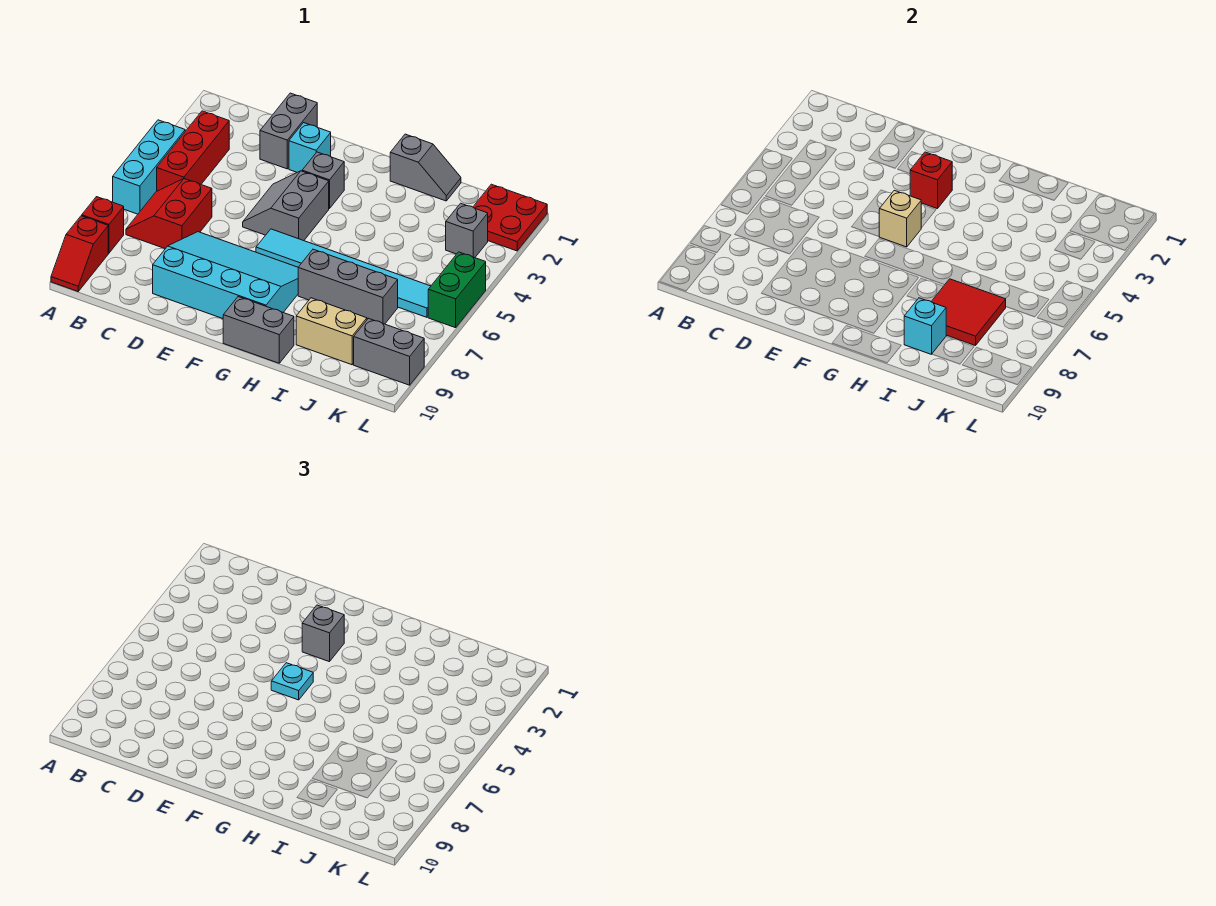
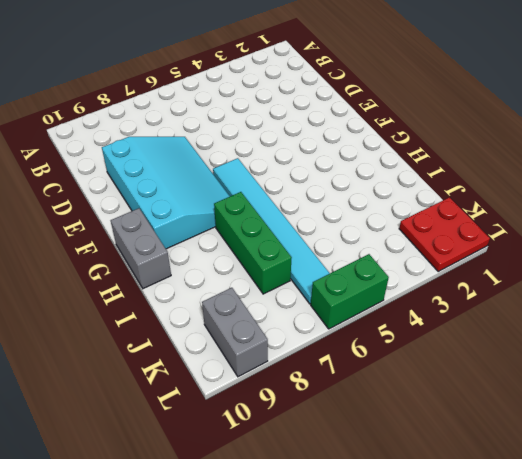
green brick H7:J7 level 1 -> grey brick H7:J7 level 1
none -> cyan brick A4:A6 level 1
none -> red brick A8 level 1
none -> red slope A9:A10 level 1 top 9

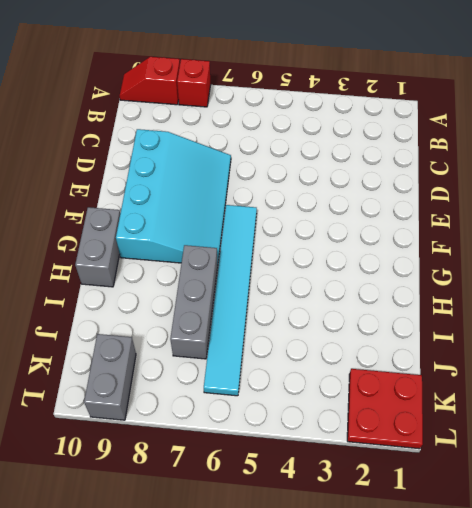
none -> cyan brick A4:A6 level 1
none -> red brick B3:B5 level 1
none -> red slope B6:C7 level 1 top C

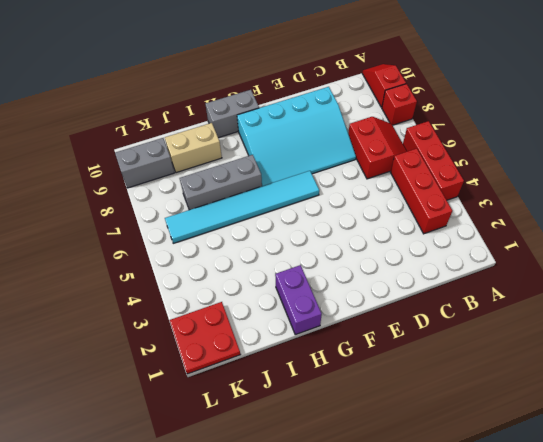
red brick A4:A6 level 1 -> cyan brick A4:A6 level 1
purple brick H1:H2 level 1 -> grey slope H1:I1 level 1 top H
none -> grey brick D1:D2 level 1
none -> cyan brick E2 level 1
none -> grey slope E4:F5 level 1 top F

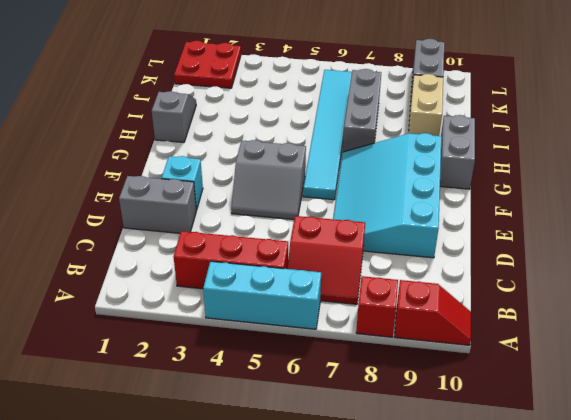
none -> grey brick F3 level 1
none -> grey brick K3 level 1
none -> green brick L5:L6 level 1

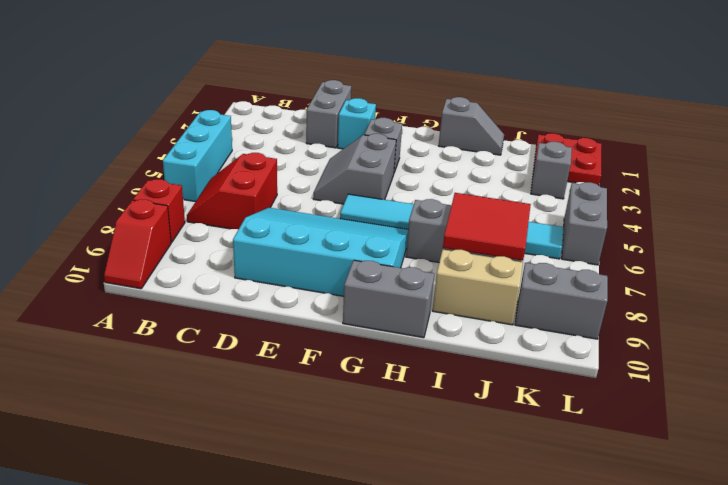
grey brick L5:L6 level 1 -> green brick L5:L6 level 1
none -> red brick B3:B5 level 1
none -> red brick F3 level 2
none -> tan brick F5 level 2

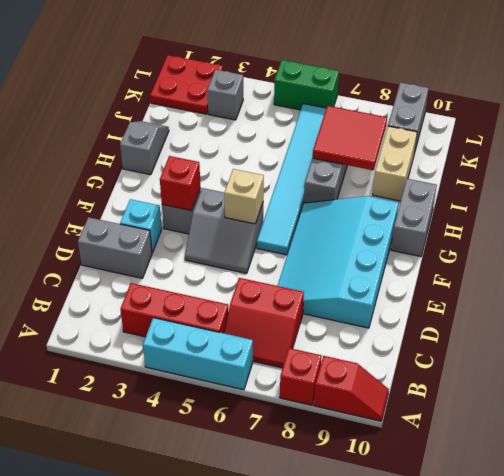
none -> cyan brick I9 level 2
none -> grey brick F3 level 3
none -> cyan plate F5 level 3

